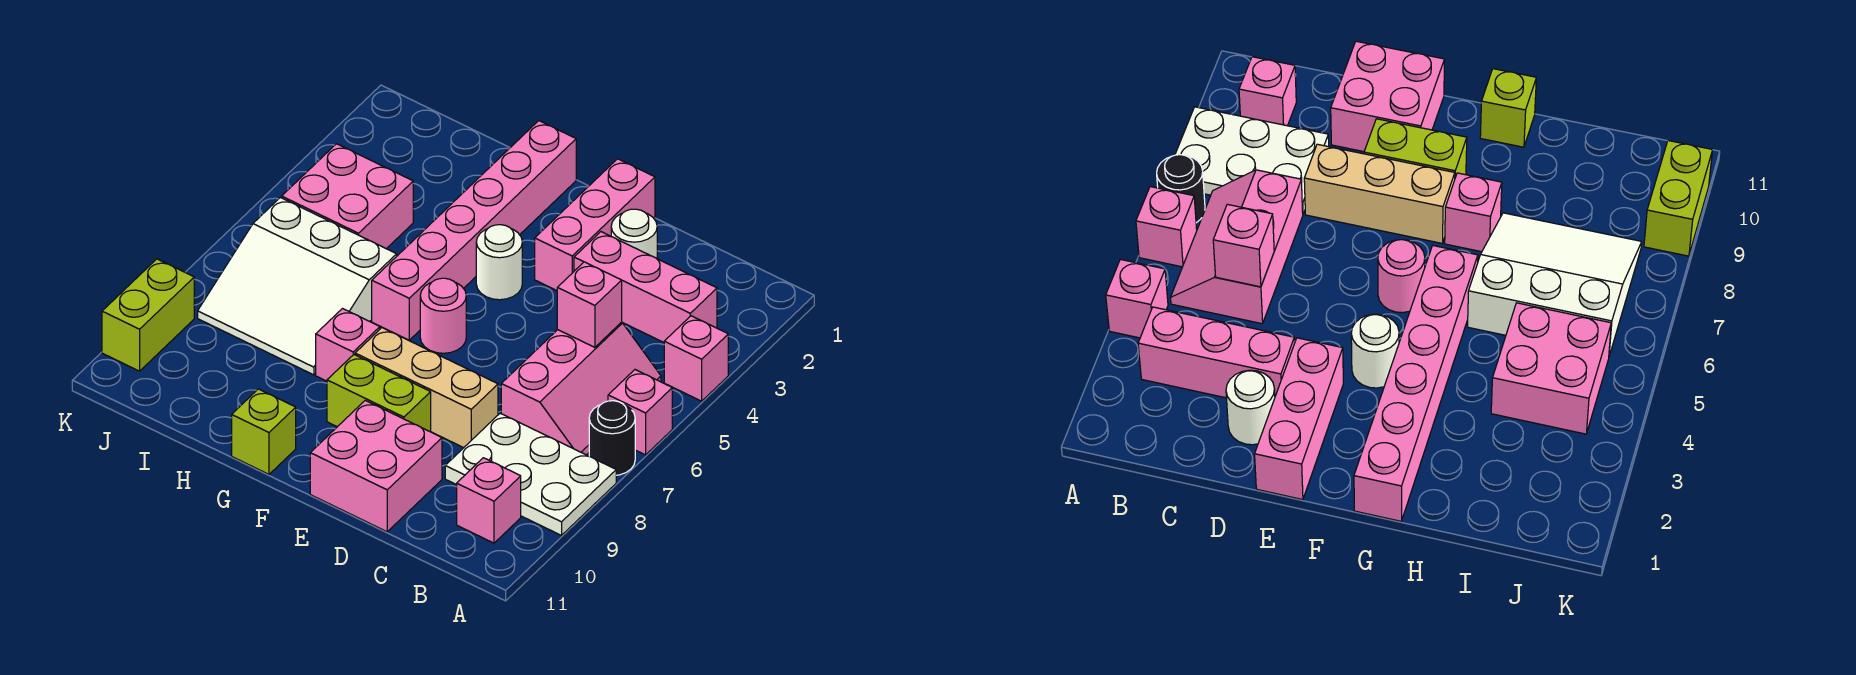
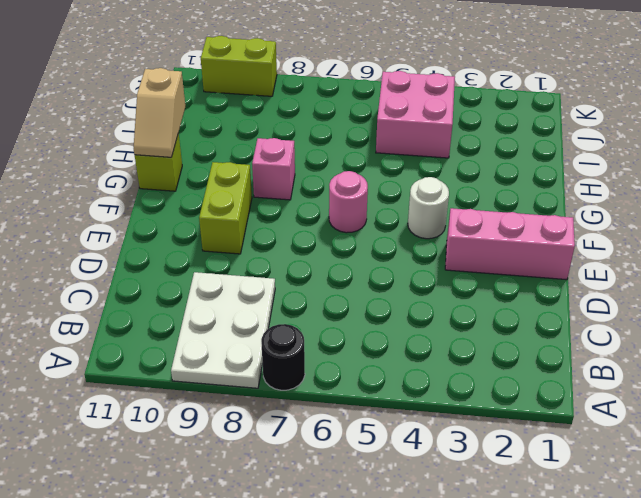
tan slope G11:H11 level 2 top H -> none
none -> pink brick A4 level 1
none -> pink brick A6 level 1
none -> pink brick B3:D3 level 1

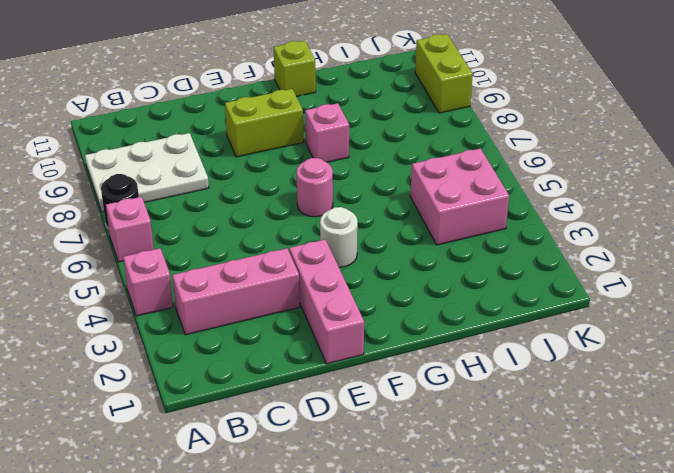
none -> pink slope B5:C7 level 1 top C
none -> pink brick B10 level 1
none -> white round brick D2 level 1

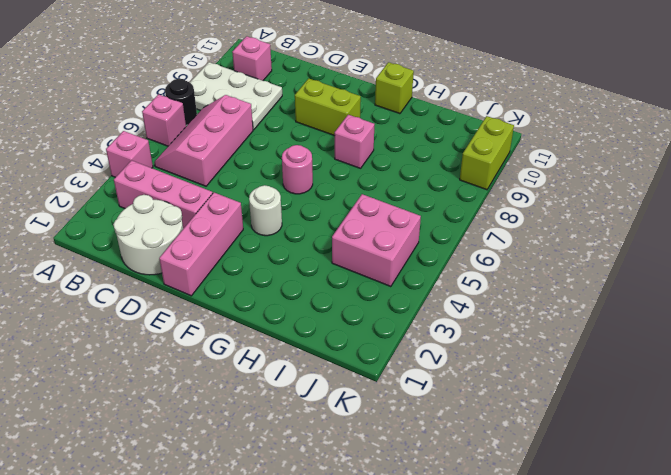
white round brick C1:D2 level 1 -> white round brick D2 level 1
none -> tan brick D8:F8 level 1
none -> pink brick D10:E11 level 1
none -> pink brick G1:G6 level 1

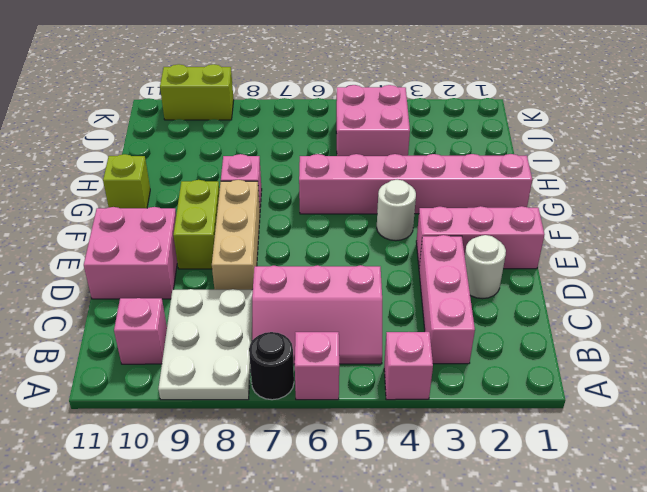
none -> pink round brick F6 level 1
none -> white slope H6:J8 level 1 top 6
none -> pink brick C5 level 2

